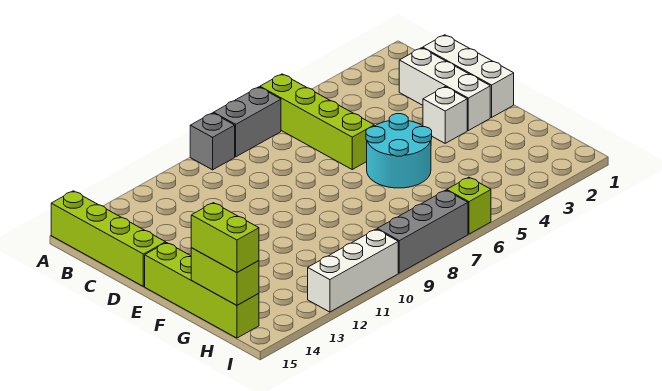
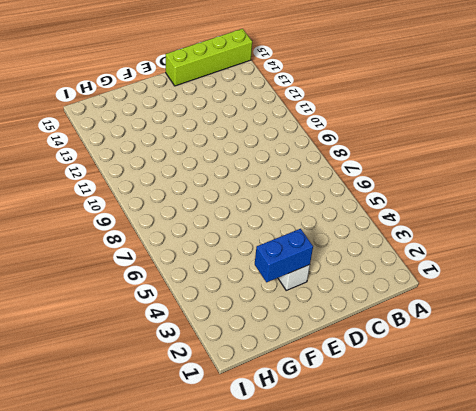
blue brick E3:F3 level 2 -> none
none -> lime brick A6:D6 level 1
none -> grey brick A7:A8 level 1
none -> grey brick A9 level 1

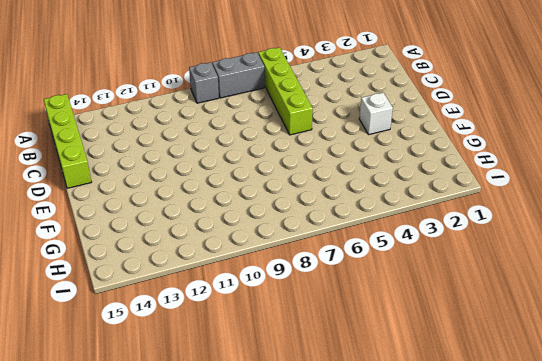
none -> white brick C1:E1 level 1
none -> white brick C2:E2 level 1
none -> cyan round brick E5:F6 level 1

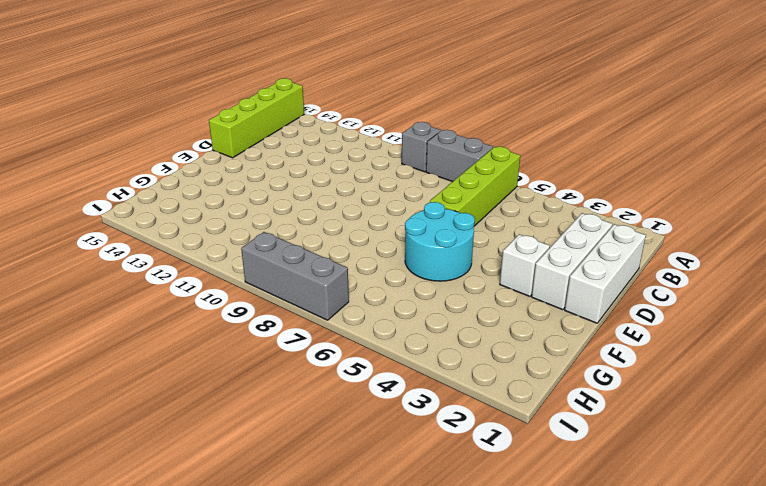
none -> lime brick E15:H15 level 1
none -> lime brick I6 level 1
none -> white brick I10:I12 level 1

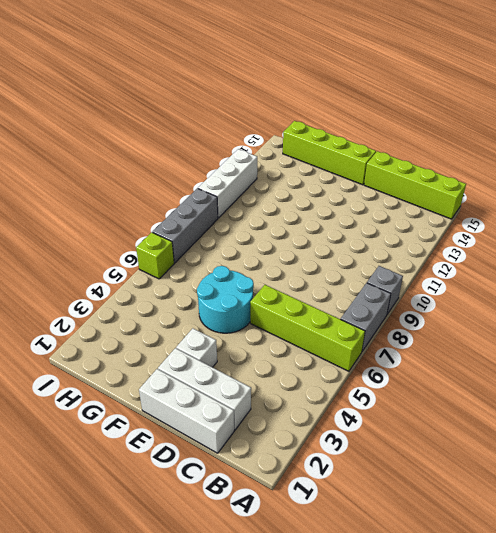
none -> lime brick G15:H15 level 2
none -> lime brick G15:H15 level 3

